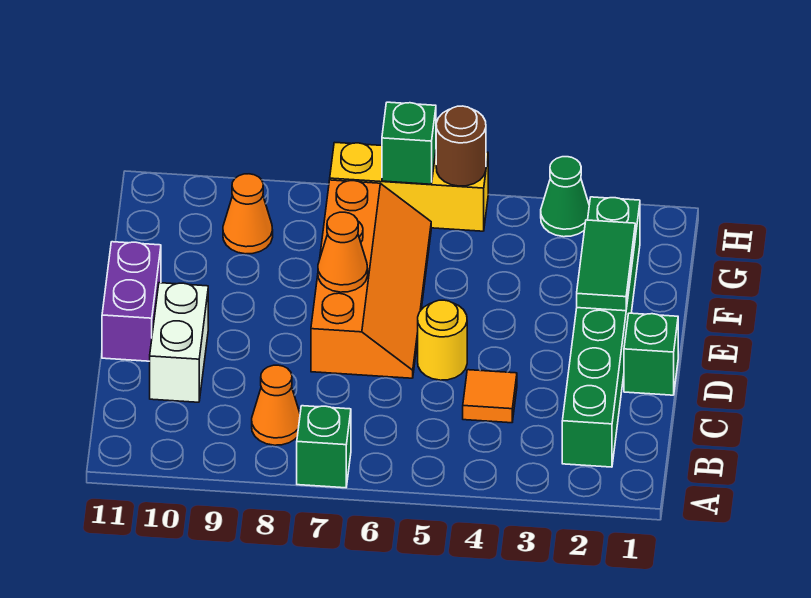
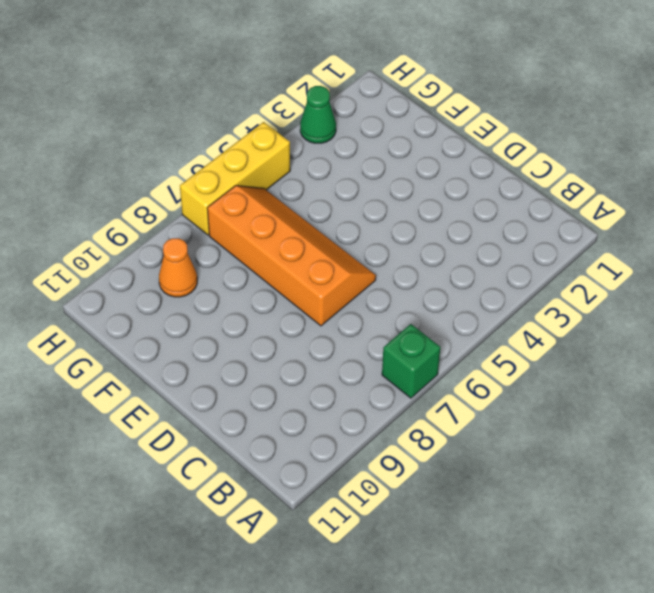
none -> green brick B2:G2 level 1
none -> orange cone B8 level 1
none -> orange tile C4 level 1

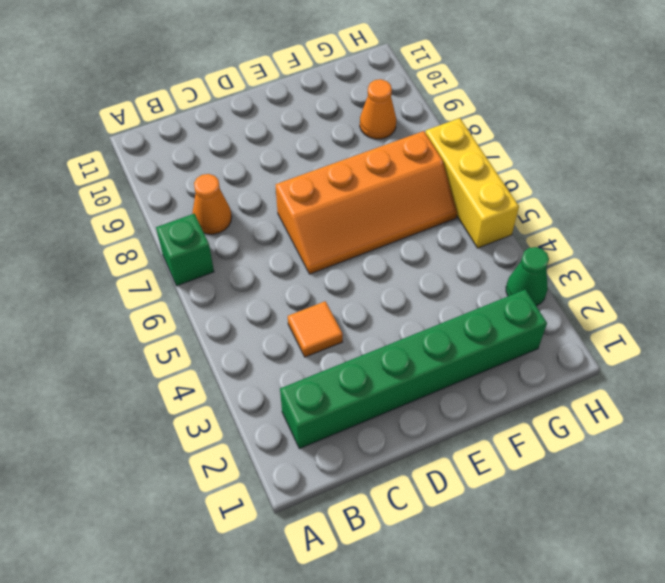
none -> white brick C10:D10 level 1
none -> green brick D1 level 1
none -> yellow round brick D5 level 1

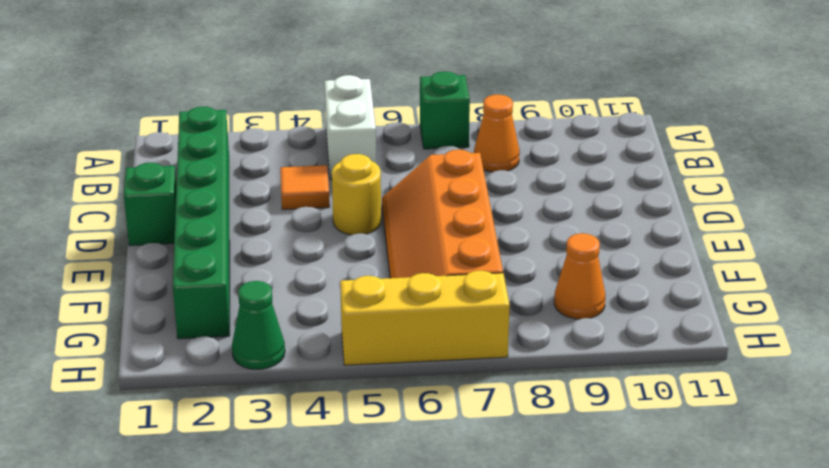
white brick A5:B5 level 1 -> white brick C10:D10 level 1
none -> purple brick D11:E11 level 1
none -> green tile E2:F2 level 2
none -> orange cone E7 level 2

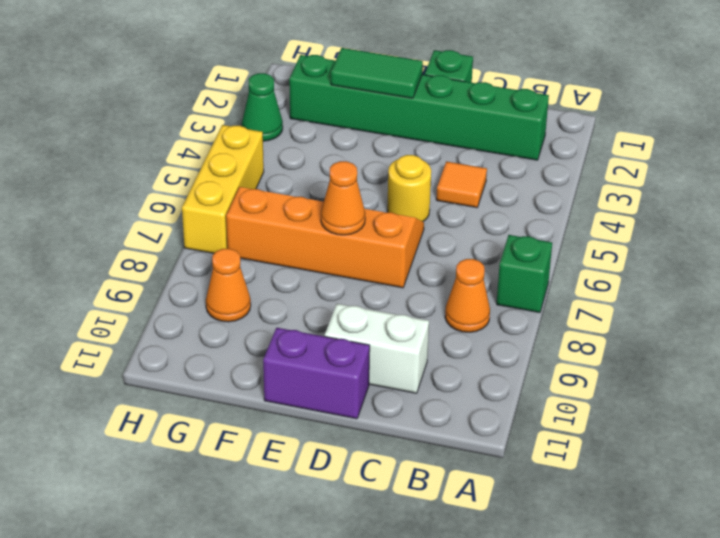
none -> brown round brick H5 level 2
none -> green brick H6 level 2

